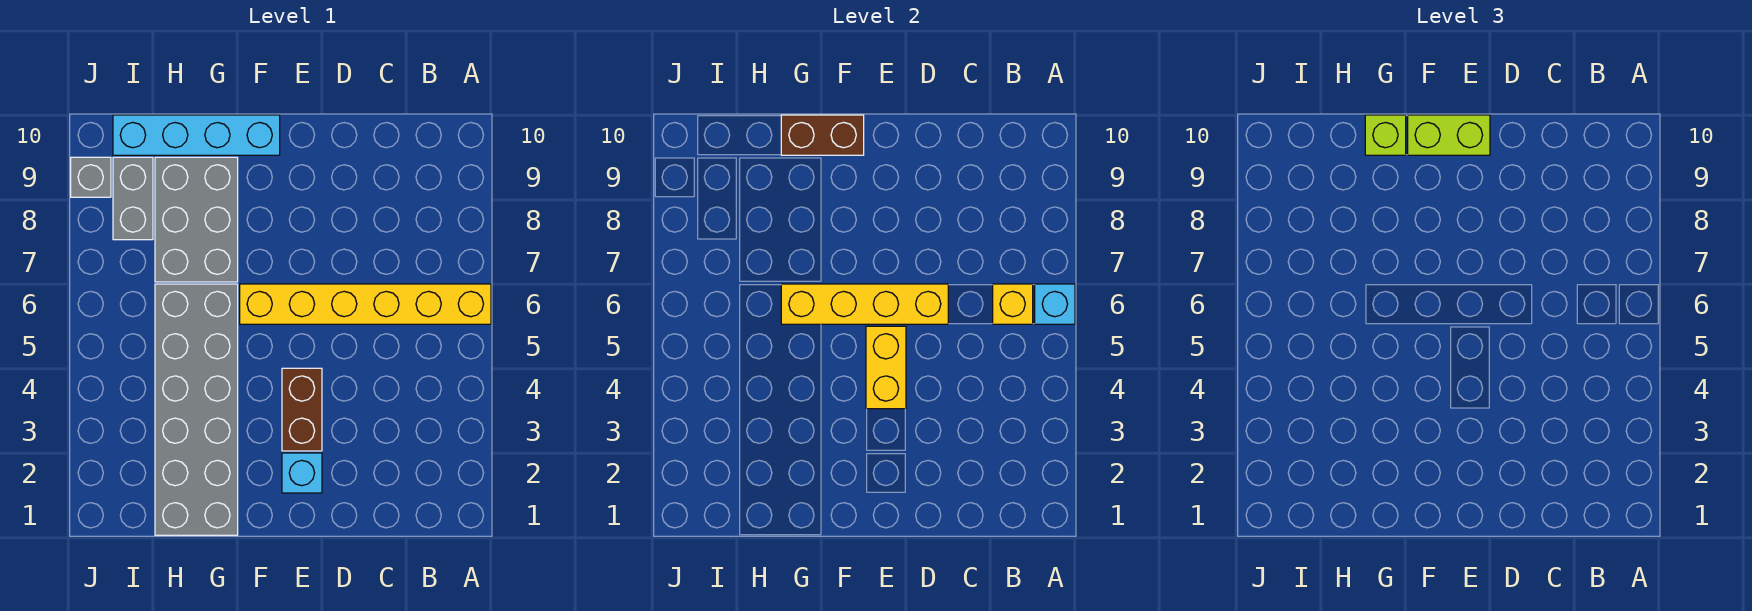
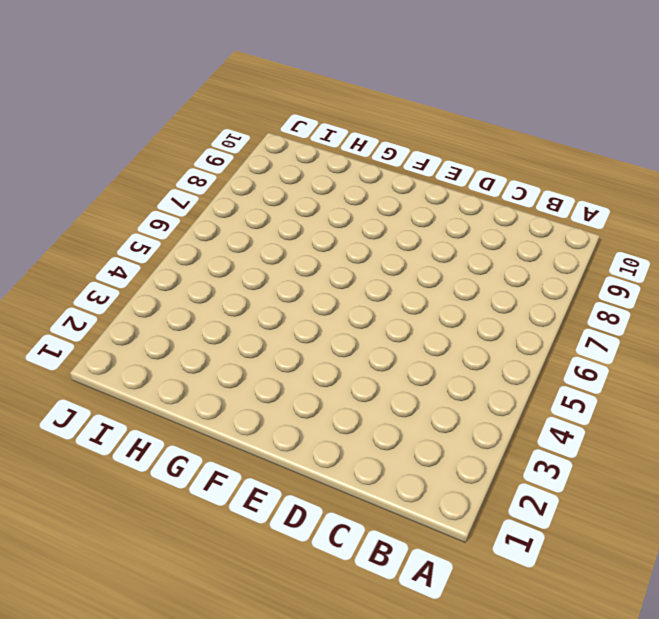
none -> yellow brick A6:F6 level 1
none -> cyan brick E2 level 1
none -> brown brick E3:E4 level 1

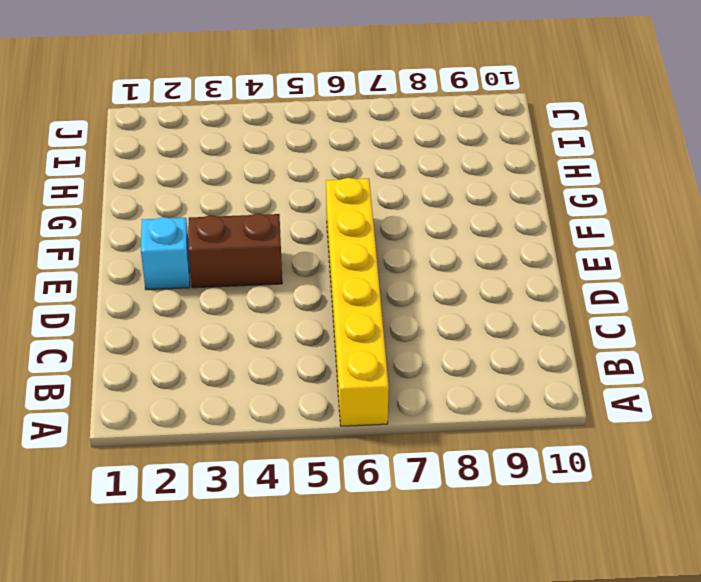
none -> cyan brick F10:I10 level 1
none -> grey brick G1:H6 level 1
none -> grey brick G7:H9 level 1

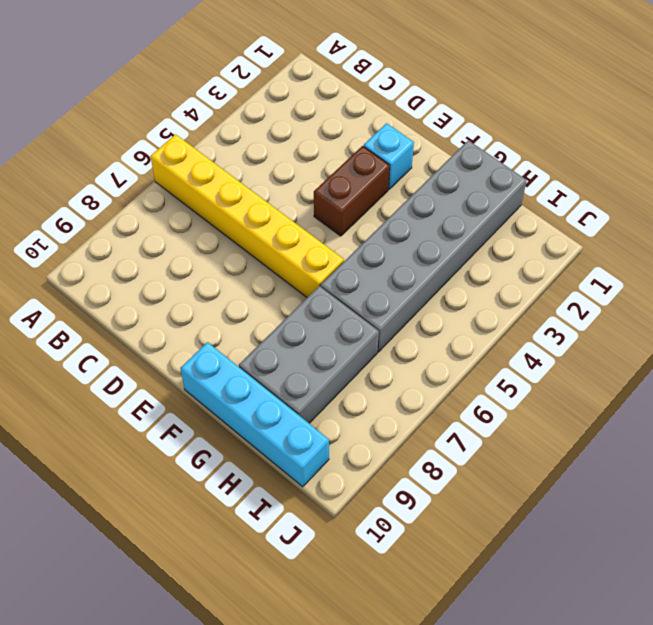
none -> grey brick I8:I9 level 1
none -> grey brick J9 level 1
none -> cyan brick A6 level 2

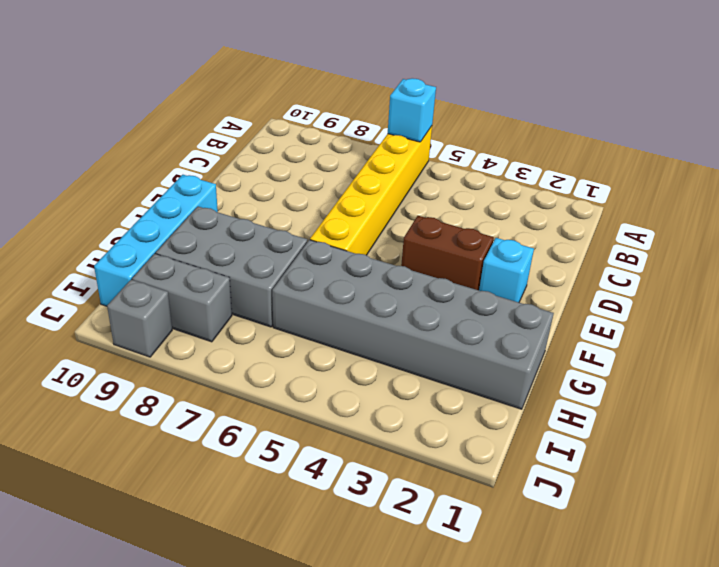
none -> yellow brick B6 level 2
none -> yellow brick D6:G6 level 2
none -> yellow brick E4:E5 level 2

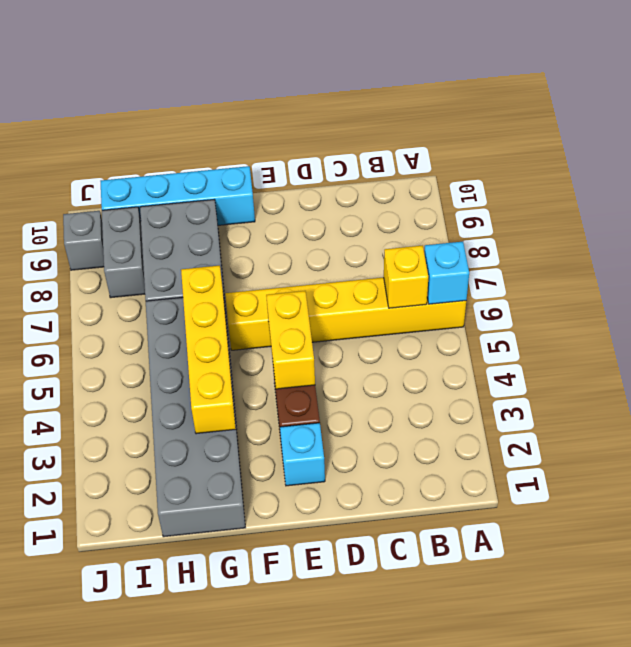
yellow brick G3:G6 level 2 -> yellow brick D6:G6 level 2
none -> brown brick F10:G10 level 2
none -> lime brick E10:F10 level 3
none -> lime brick G10 level 3

